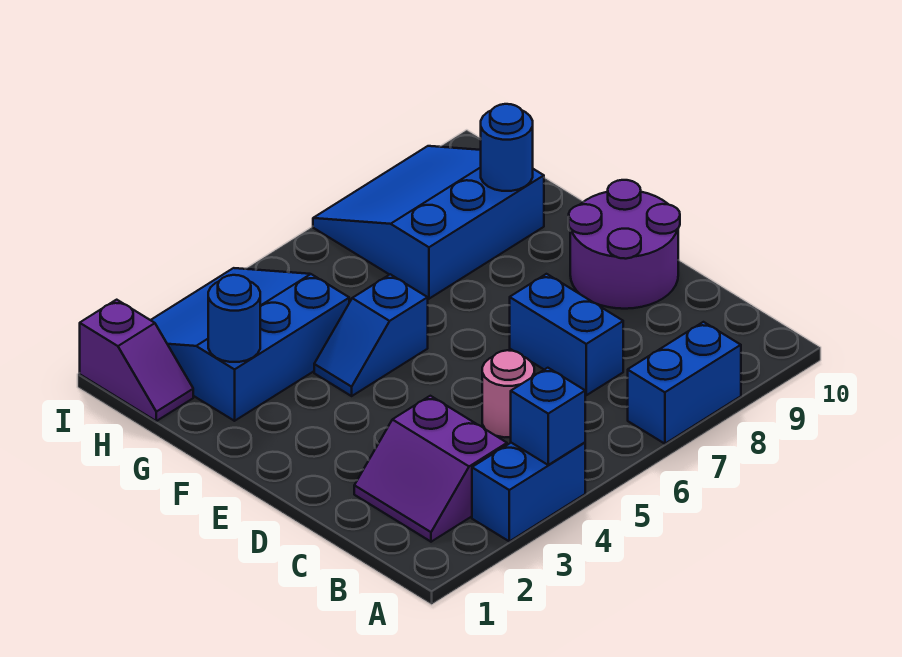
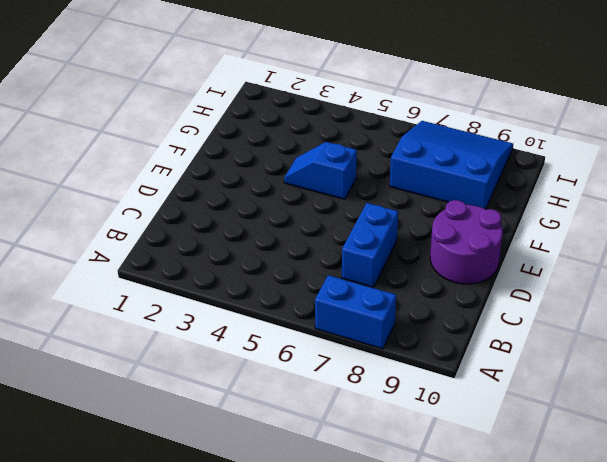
none -> blue brick A3:A4 level 1
none -> purple slope B2:C3 level 1 top 3
none -> pink round brick C5 level 1

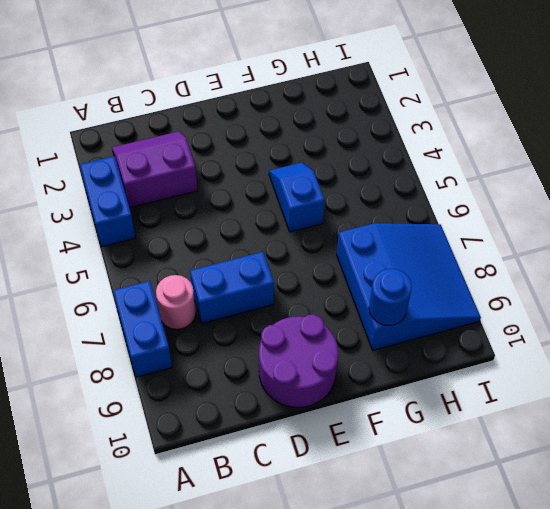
pink round brick B7 level 1 -> pink round brick C5 level 1
none -> blue slope G2:I4 level 1 top G
none -> purple slope H1:I1 level 1 top I
none -> blue brick A4 level 2

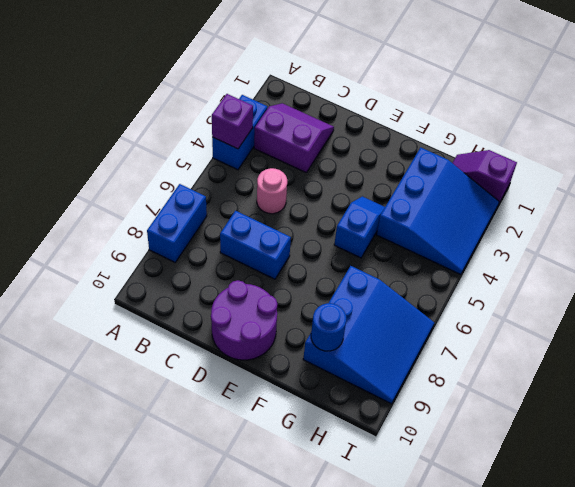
purple brick A4 level 2 -> blue brick A4 level 2
none -> blue round brick G2 level 2

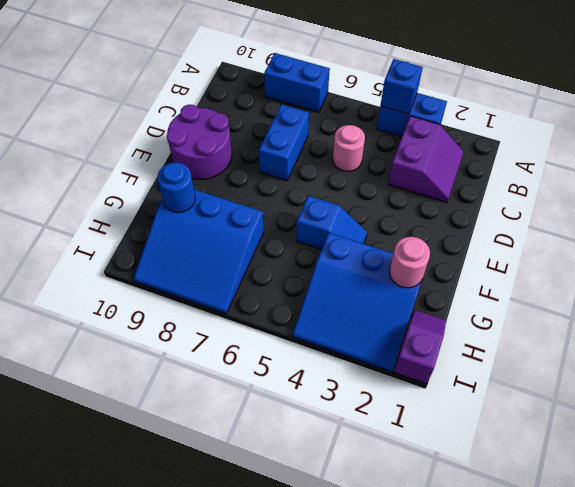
pink round brick G2 level 2 -> blue round brick G2 level 2

